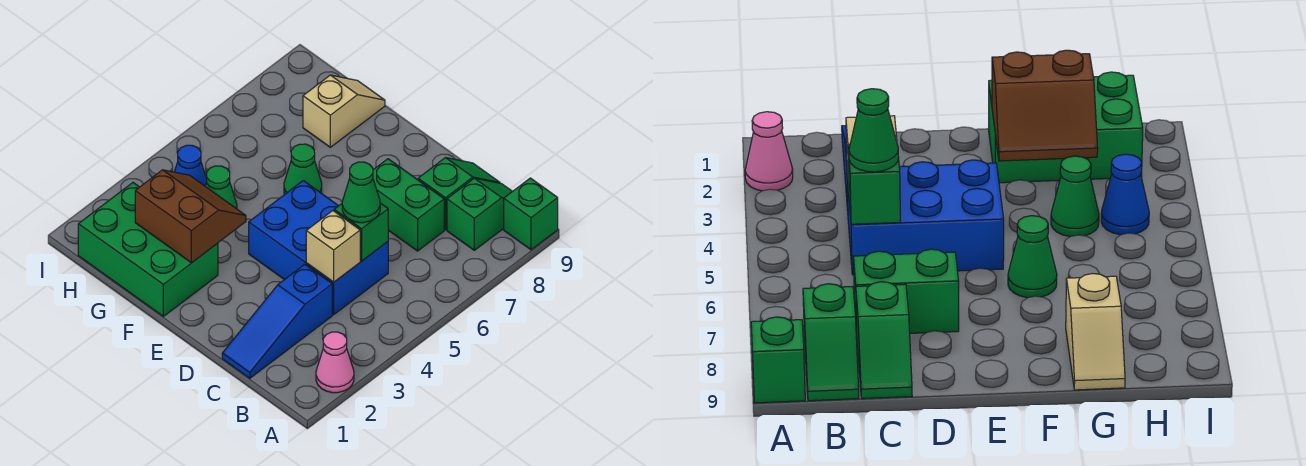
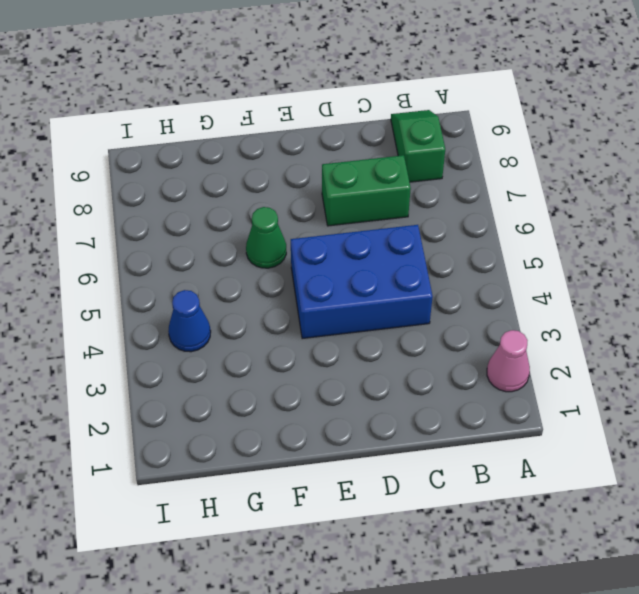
none -> green brick A9 level 1
none -> blue slope C1:C3 level 1 top 3
none -> green slope C8:C9 level 1 top 8

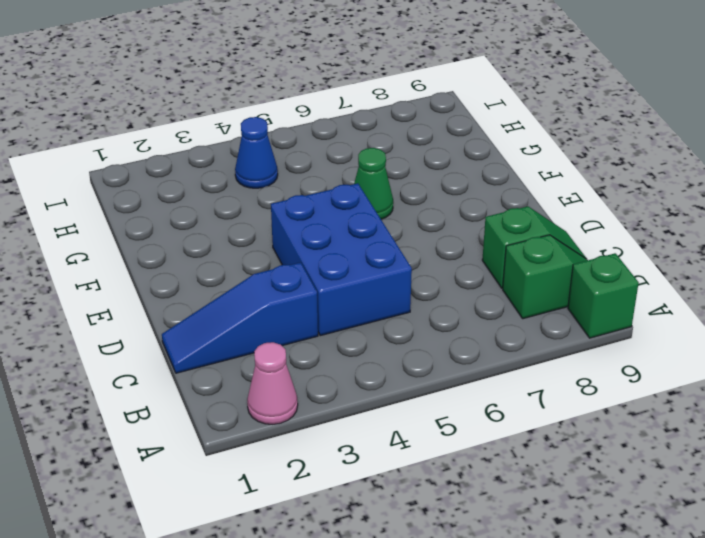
none -> green brick C7:D7 level 1
none -> green brick F1:H2 level 1
none -> green cone G4 level 1

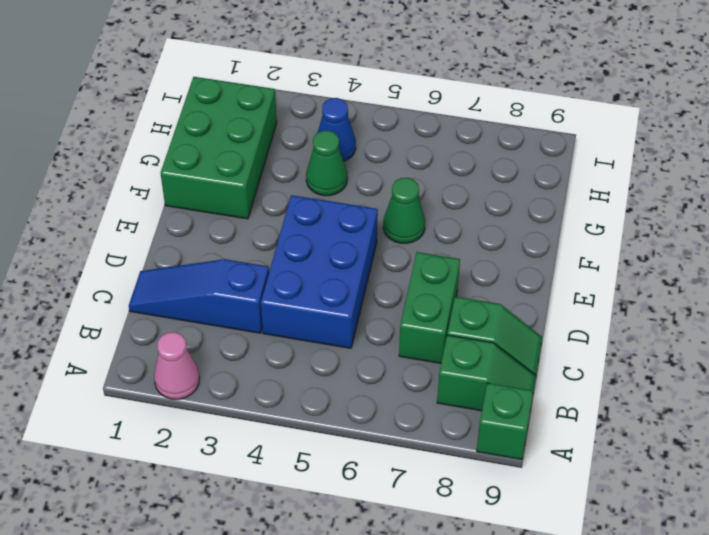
none -> tan slope G8:G9 level 1 top 8
none -> tan brick C4 level 2
none -> green brick C5 level 2

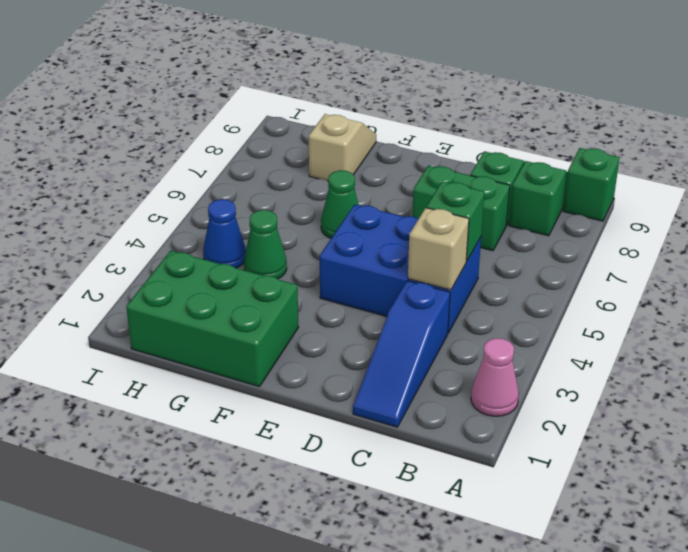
none -> brown slope F2:G3 level 2 top 2
none -> green cone C5 level 3

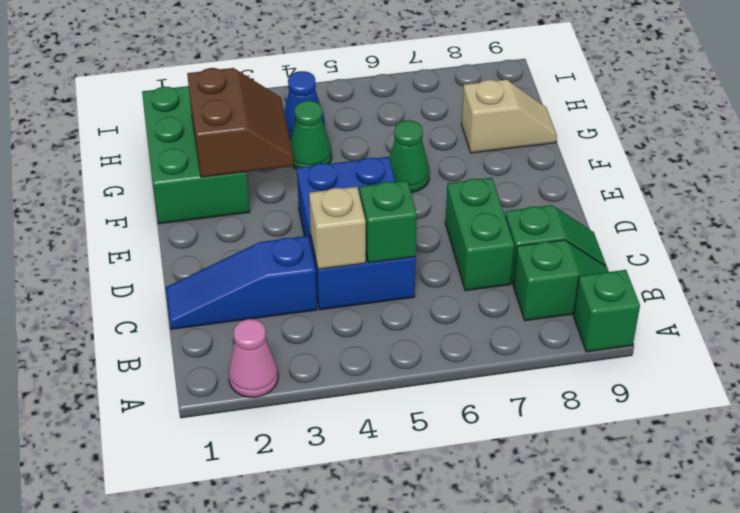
none -> green cone C5 level 3

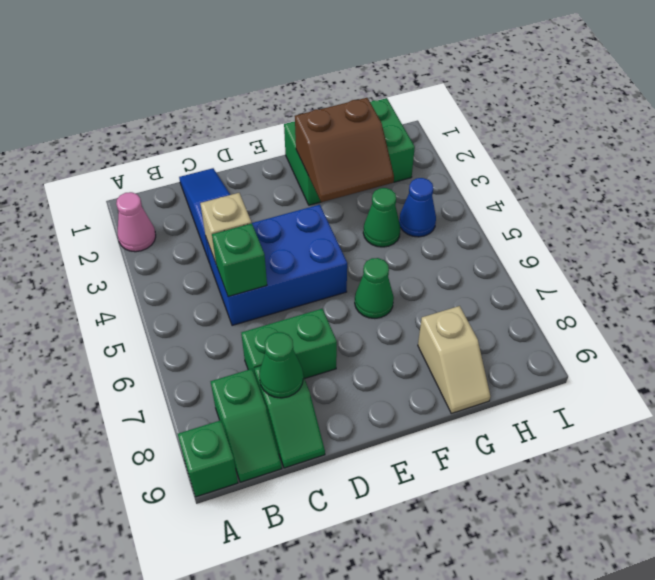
green cone C8 level 2 -> green cone C5 level 3

